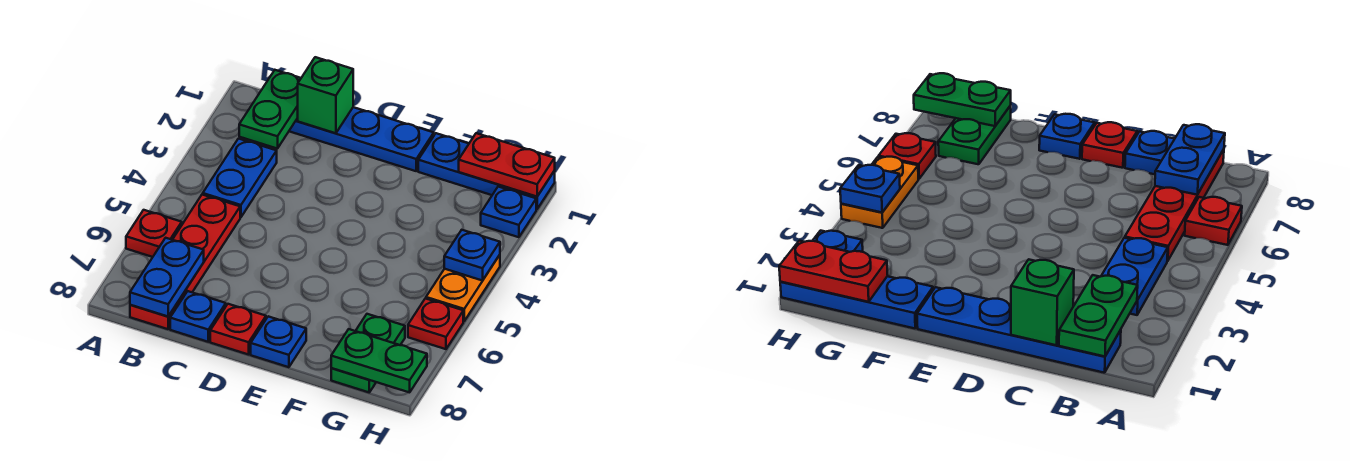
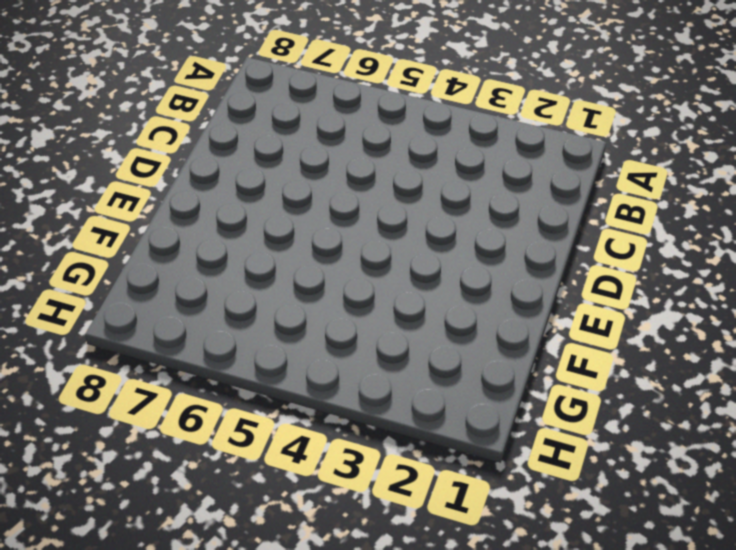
none -> red plate A6 level 1
none -> blue plate B1:E1 level 1
none -> blue plate B3:B4 level 1

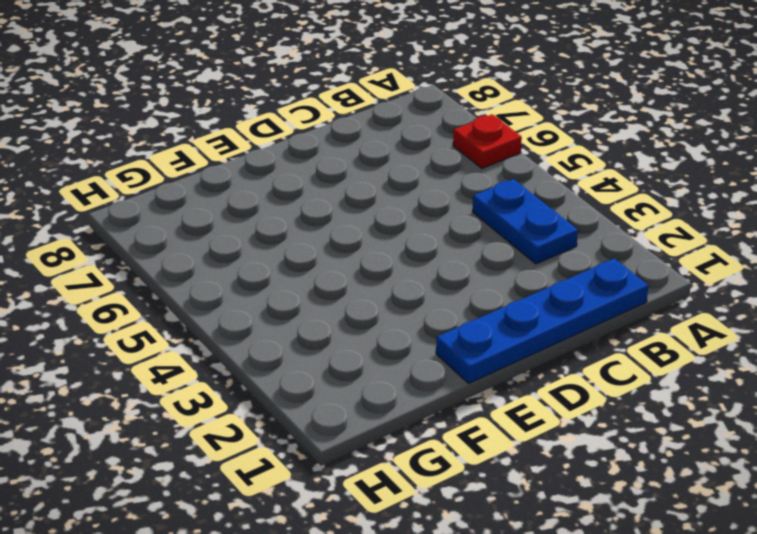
none -> red plate B5:B8 level 1
none -> blue plate C8 level 1
none -> red plate D8 level 1

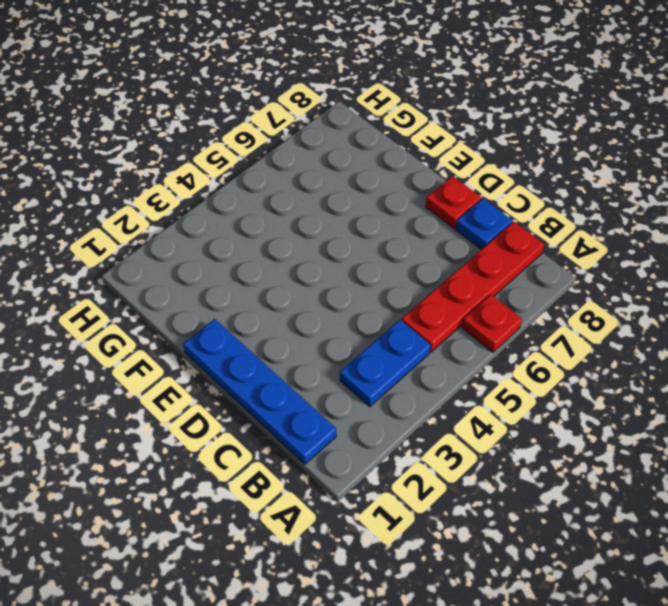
none -> blue plate E8 level 1
none -> blue plate F1:H1 level 1
none -> green plate G7:G8 level 1

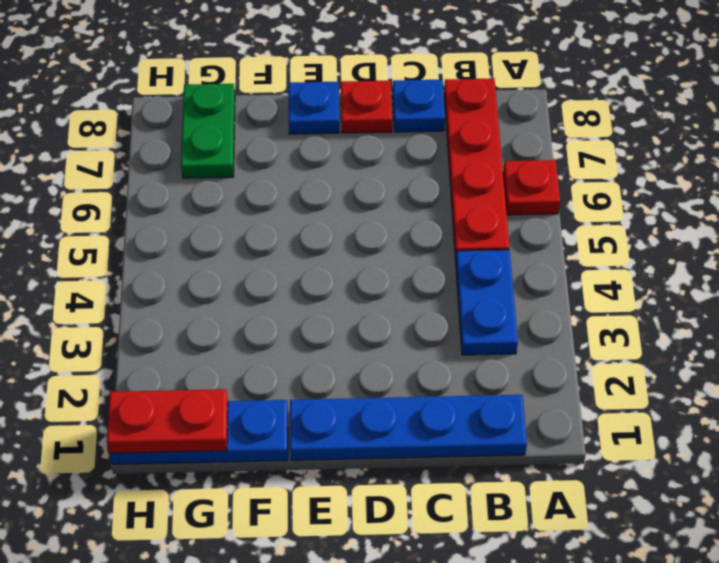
none -> blue plate H2 level 1
none -> orange plate H4:H5 level 1
none -> red plate H6 level 1

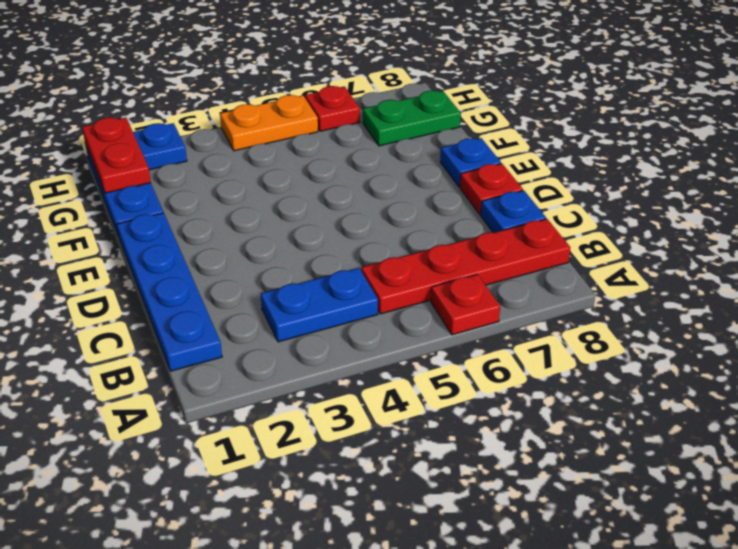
none -> green plate B1:B2 level 2
none -> blue plate B7:B8 level 2
none -> green brick C1 level 2

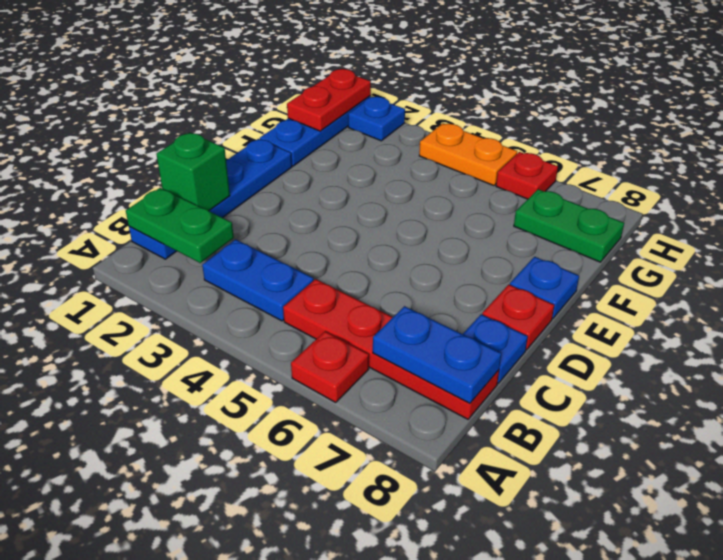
none -> green plate G8:H8 level 2
none -> blue plate H4 level 2

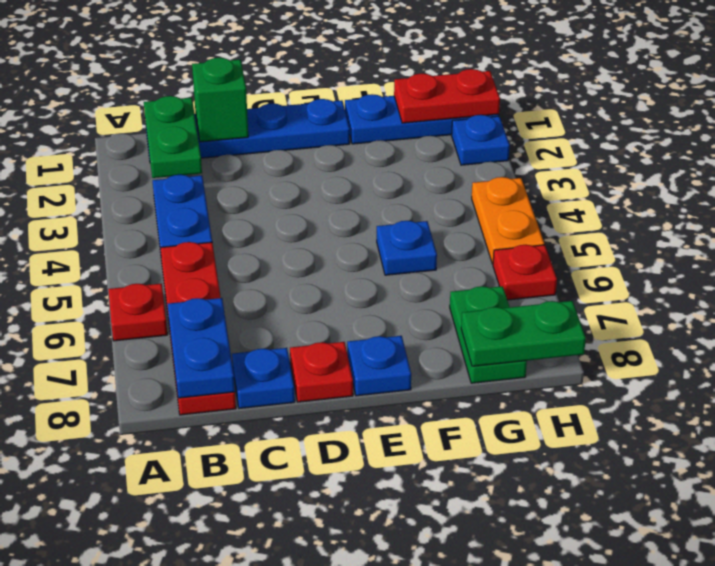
blue plate F5 level 1 -> blue plate H4 level 2

